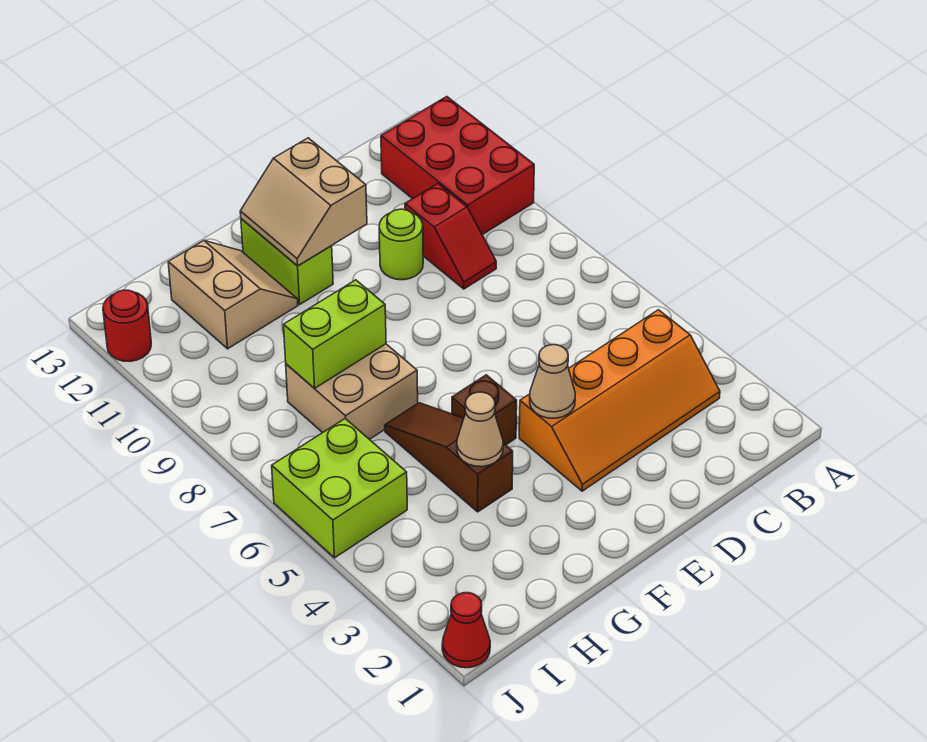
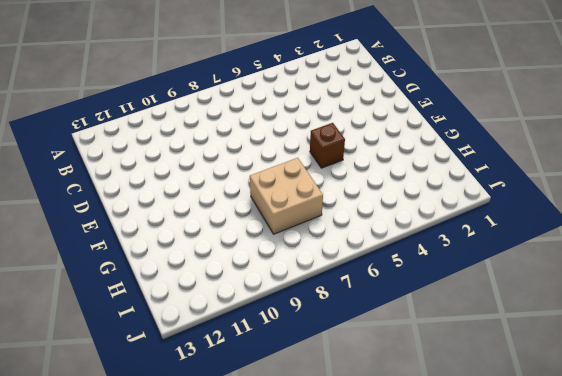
none -> red brick A10:B12 level 1
none -> orange slope B3:E4 level 1 top 4
none -> red slope C9:C10 level 1 top 10

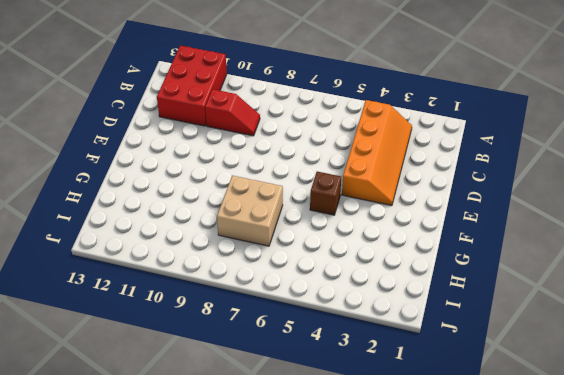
red brick A11:C12 level 1 -> red brick A10:B12 level 1
none -> lime round brick D10 level 1
none -> lime brick F11:F12 level 1
none -> brown slope G4:G6 level 1 top 4

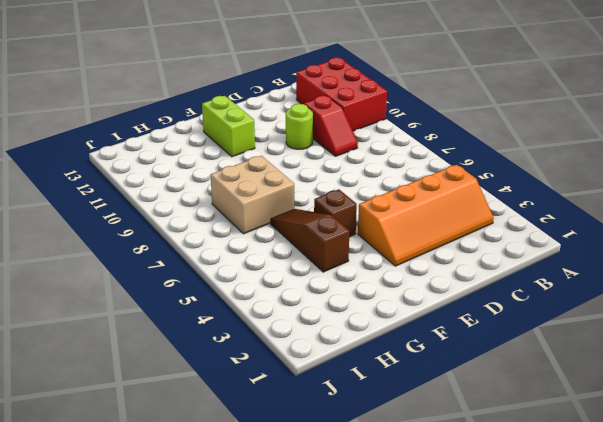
none -> tan slope G11:H12 level 1 top H
none -> lime brick I5:J6 level 1
none -> red cone J1 level 1

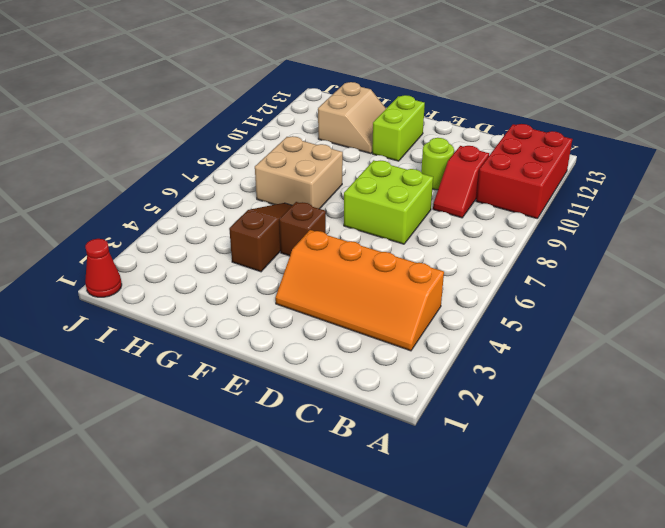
lime brick D7:E8 level 1 -> lime brick I5:J6 level 1
none -> red round brick J12 level 1
none -> tan cone E4 level 2
none -> tan slope E11:F12 level 2 top E

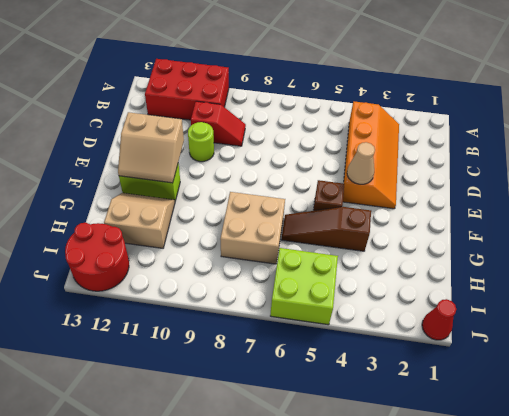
red round brick I12:J13 level 1 -> red round brick J12 level 1
none -> tan cone G4 level 2
none -> lime brick G8:H8 level 2

